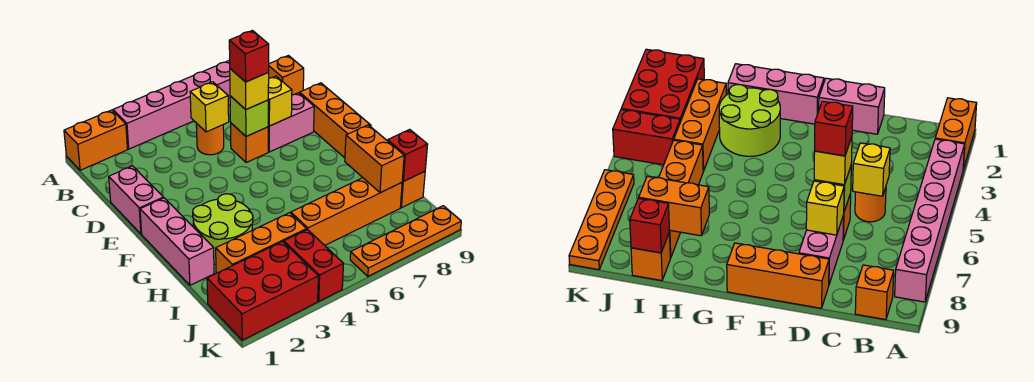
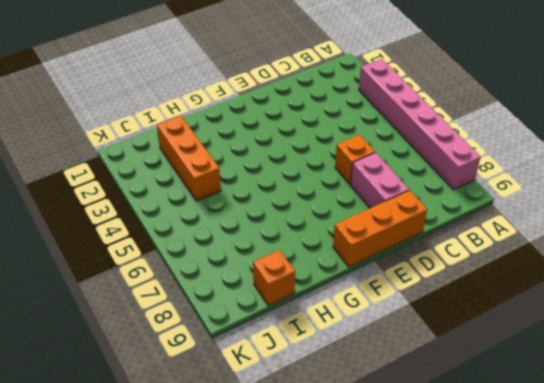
none -> orange brick A1:A2 level 1
none -> orange brick B9 level 1
none -> orange round brick C5 level 1

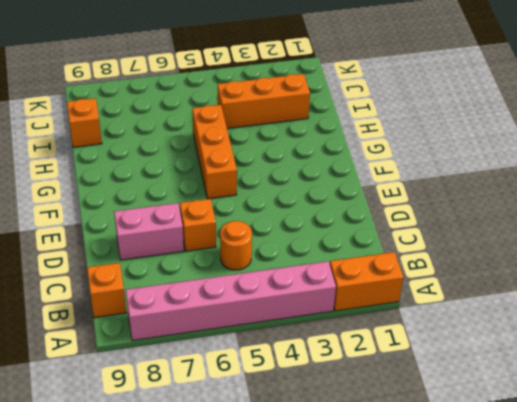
orange brick F5:H5 level 1 -> orange brick D9:F9 level 1
none -> pink brick D1:E1 level 1
none -> pink brick F1:H1 level 1
none -> lime round brick G2:H3 level 1

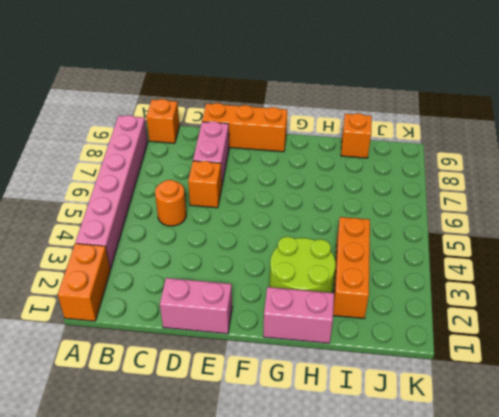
pink brick G1:H1 level 1 -> pink brick F1:H1 level 1
none -> orange brick I5:I8 level 1
none -> red brick J1:K3 level 1
none -> red brick J4:K4 level 1

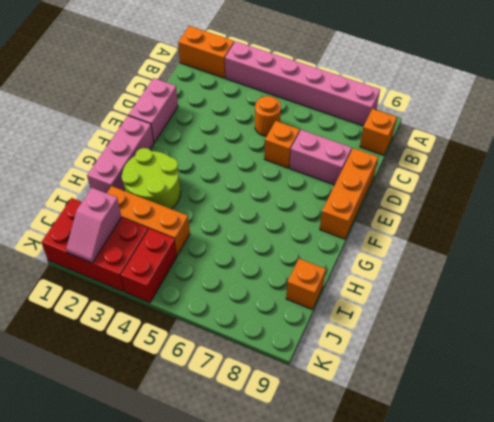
pink slope J2:K2 level 2 top J -> none
none -> orange brick I5:I8 level 1
none -> orange plate K6:K9 level 1
none -> yellow brick C5 level 2

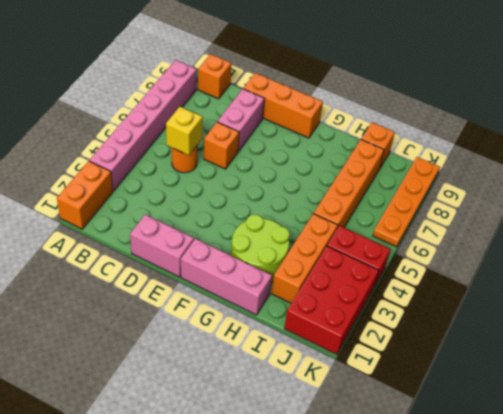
none -> lime brick D6 level 2
none -> yellow brick D7 level 2
none -> orange brick H8:I8 level 2

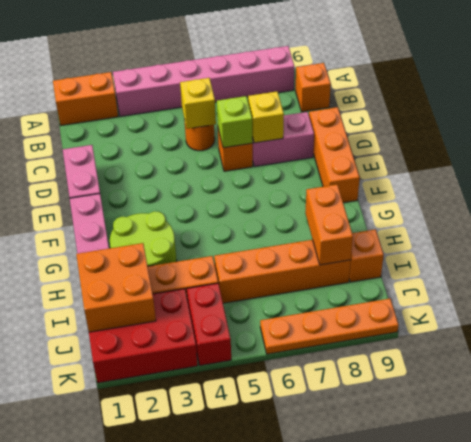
orange brick I1:J2 level 2 -> none
none -> red brick I9 level 2
none -> yellow brick D6 level 3
none -> red brick D6 level 4

